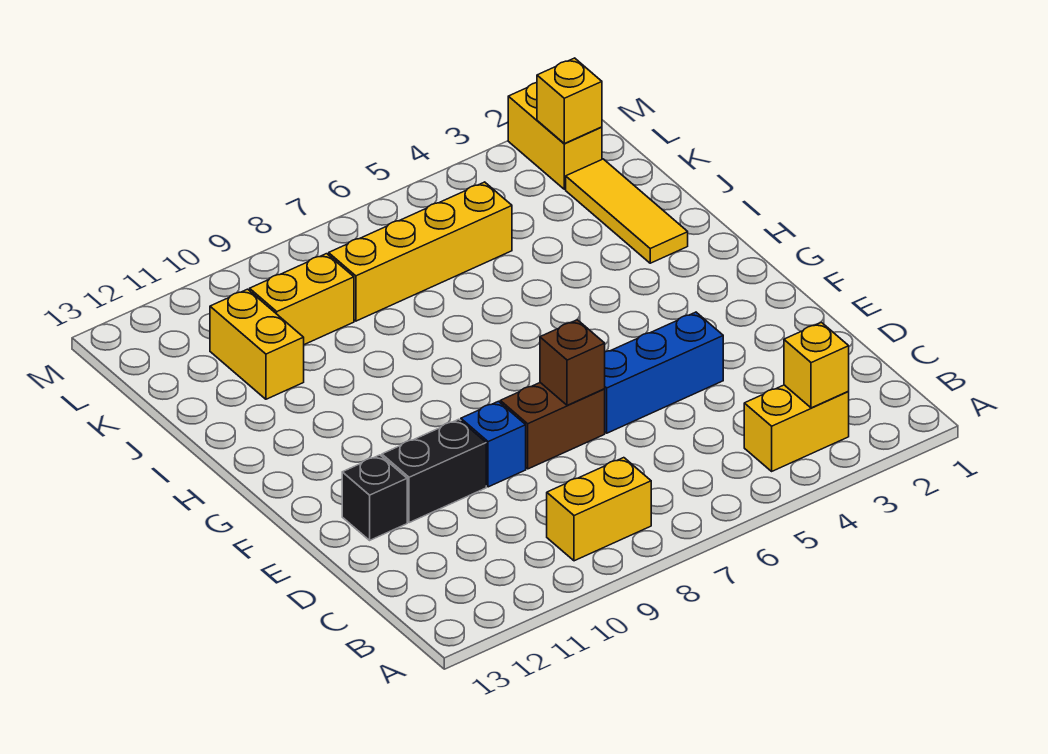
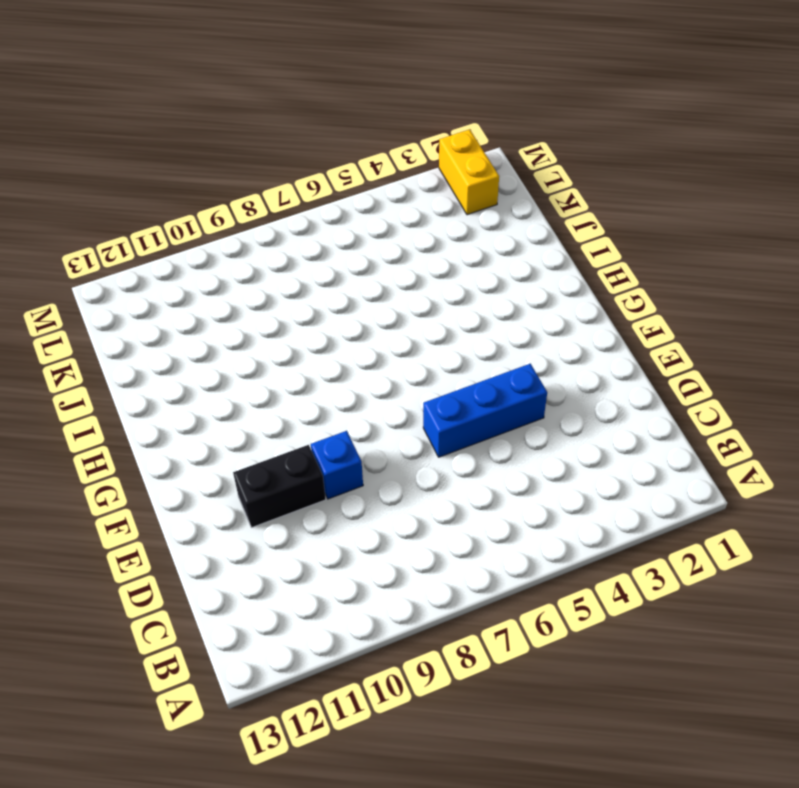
none -> yellow brick B3:B4 level 1
none -> yellow brick B8:B9 level 1
none -> brown brick E7:E8 level 1

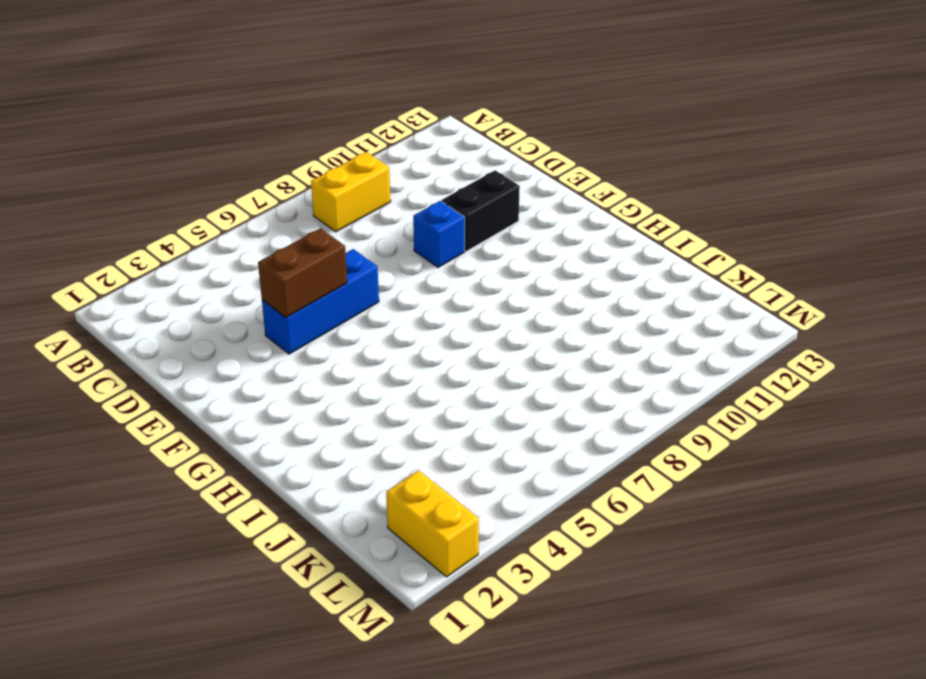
brown brick E4:E5 level 2 -> brown brick E7:E8 level 1
none -> yellow brick B3:B4 level 1
none -> black brick E12 level 1
none -> yellow tile I2:K2 level 1

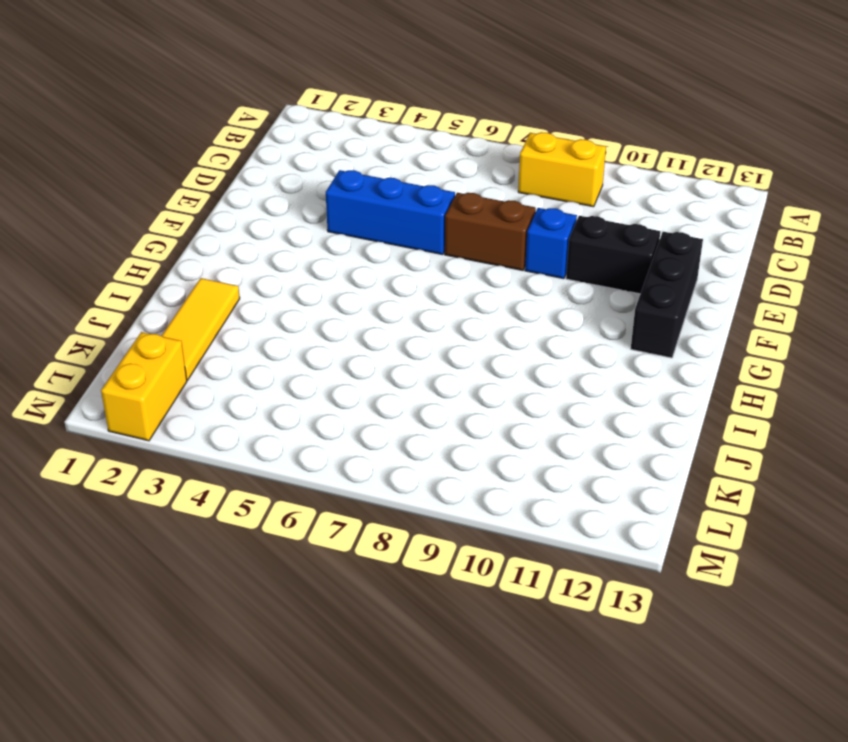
black brick E12:G12 level 1 -> black brick E12 level 1
none -> yellow brick B3:B4 level 1
none -> yellow brick J11:K11 level 1
none -> yellow brick K5:K8 level 1

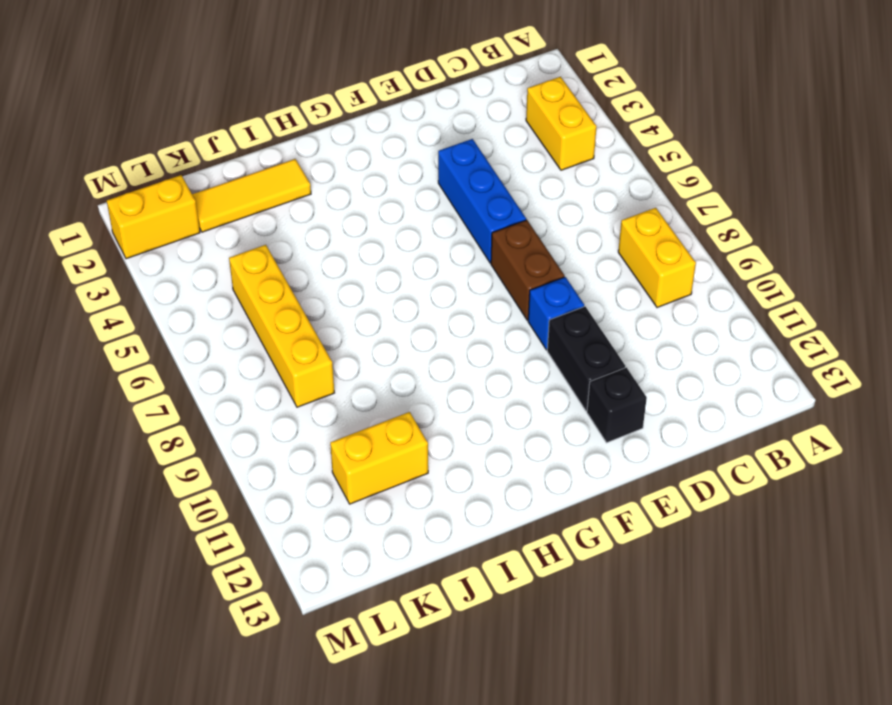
none -> yellow brick K9:K10 level 1
none -> yellow brick B3 level 2
none -> brown brick E7 level 2

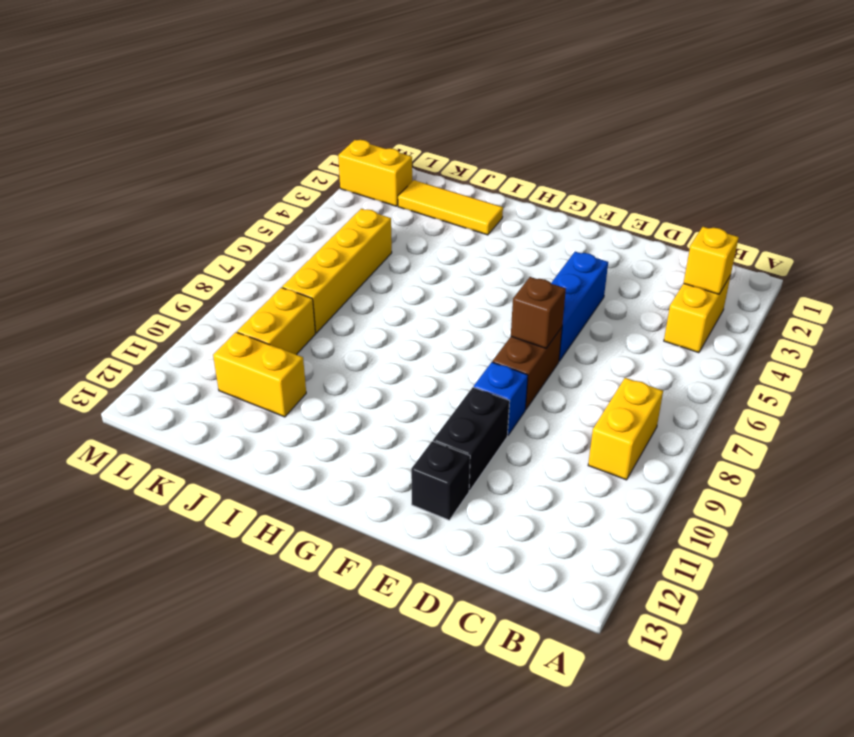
none -> yellow brick L2 level 2

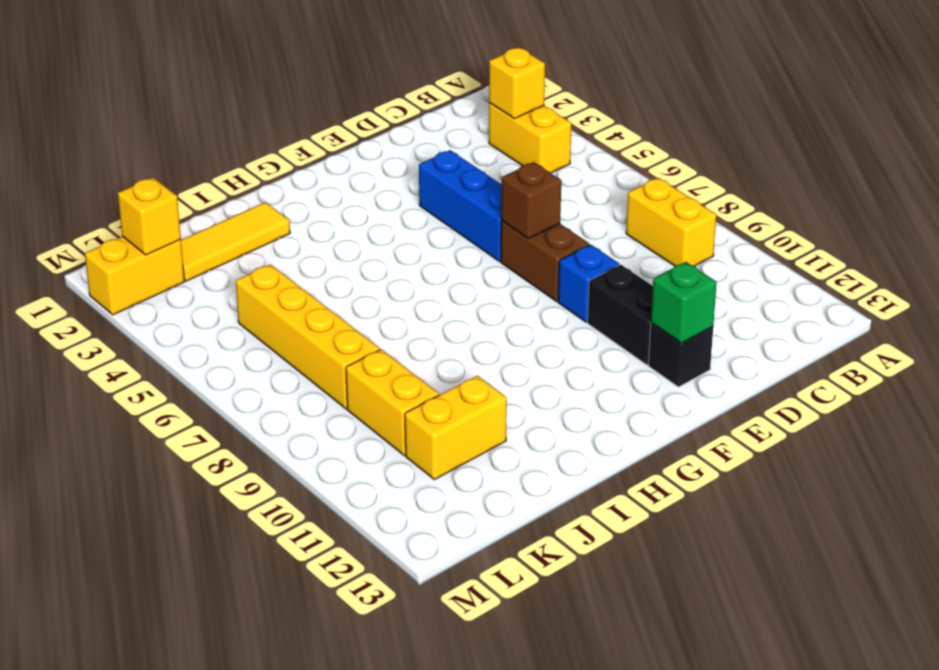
green brick E12 level 2 -> none

